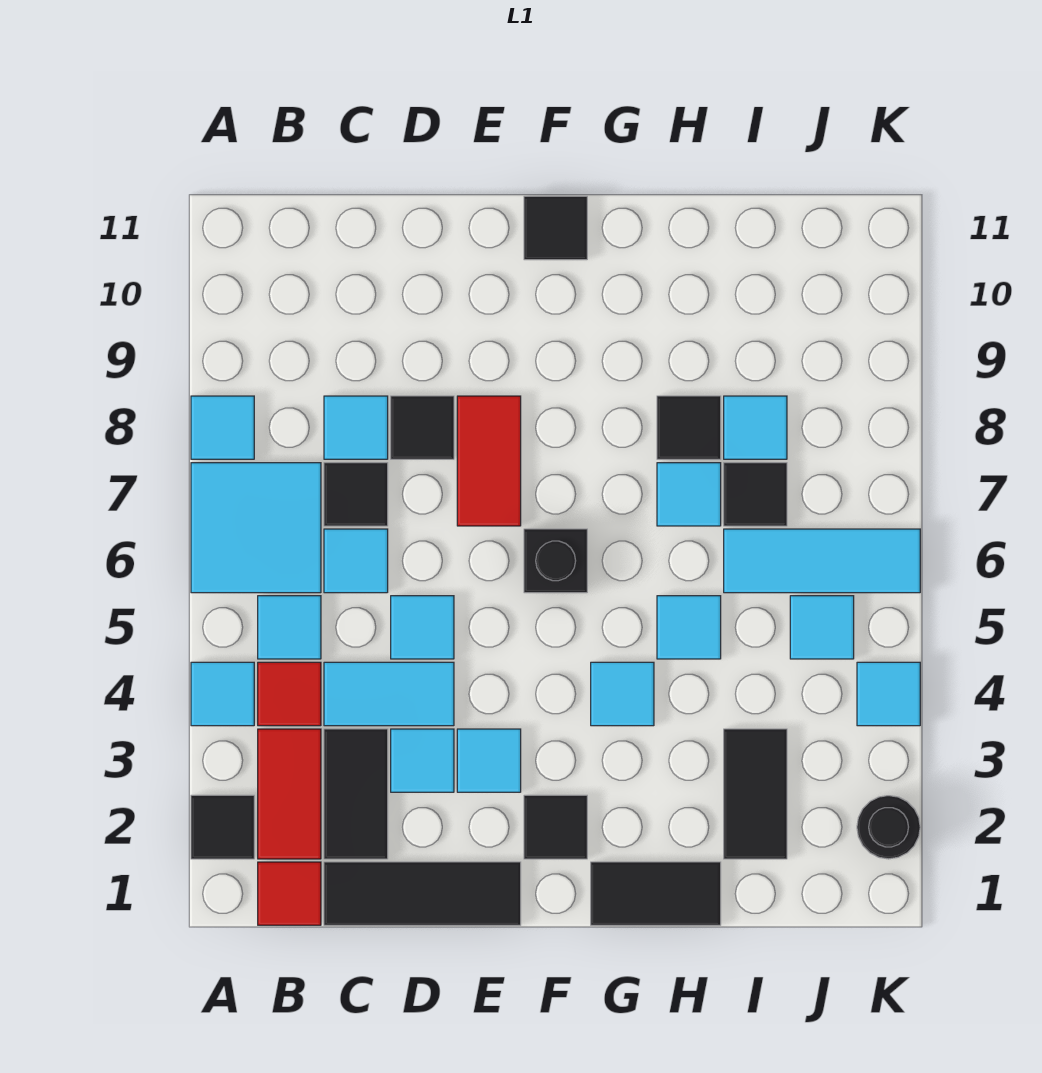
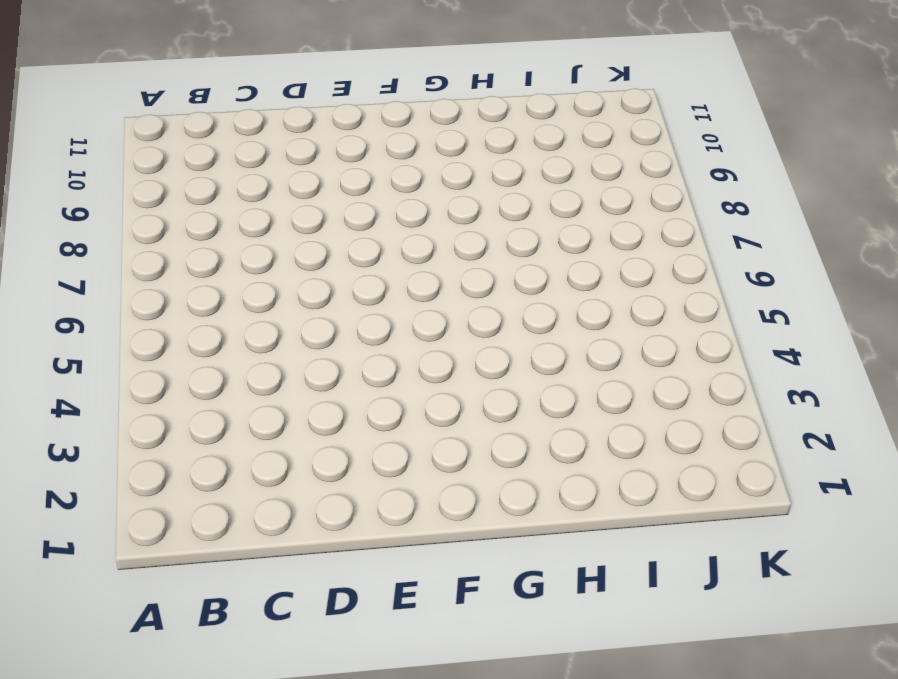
none -> black tile A2 level 1
none -> cyan tile A4 level 1
none -> cyan tile A6:B7 level 1
none -> cyan tile A8 level 1

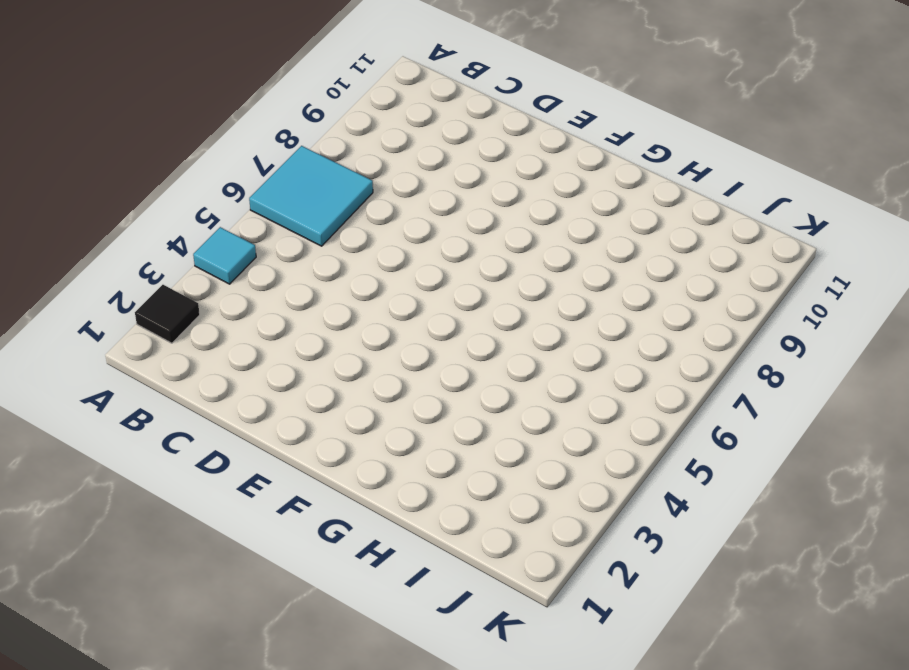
none -> cyan tile A8 level 1
none -> red tile B1 level 1
none -> red tile B2:B3 level 1
none -> red tile B4 level 1

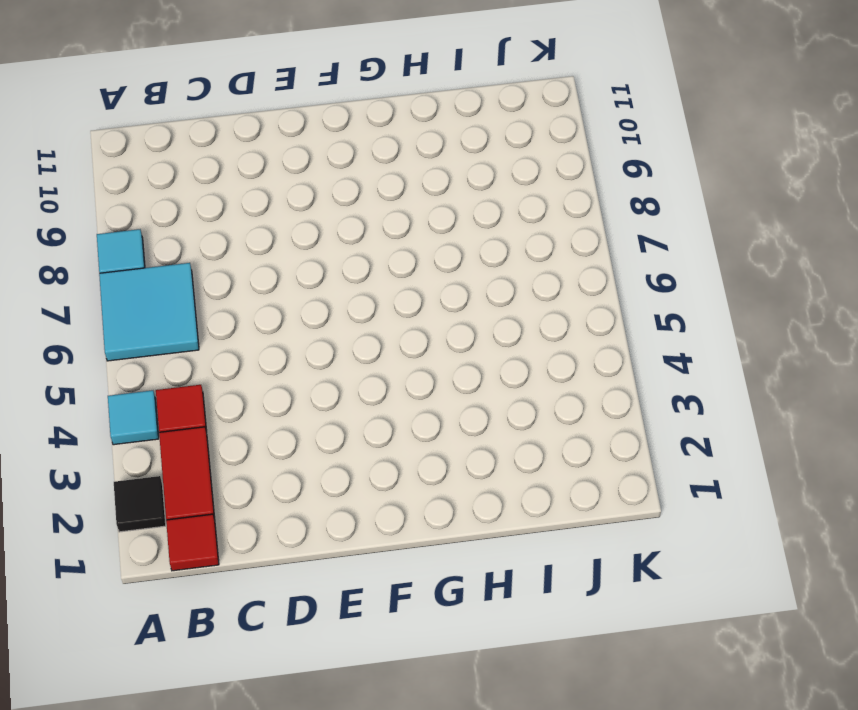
none -> cyan tile B5 level 1
none -> black tile C1:E1 level 1
none -> black tile C2:C3 level 1
none -> cyan tile C4:D4 level 1

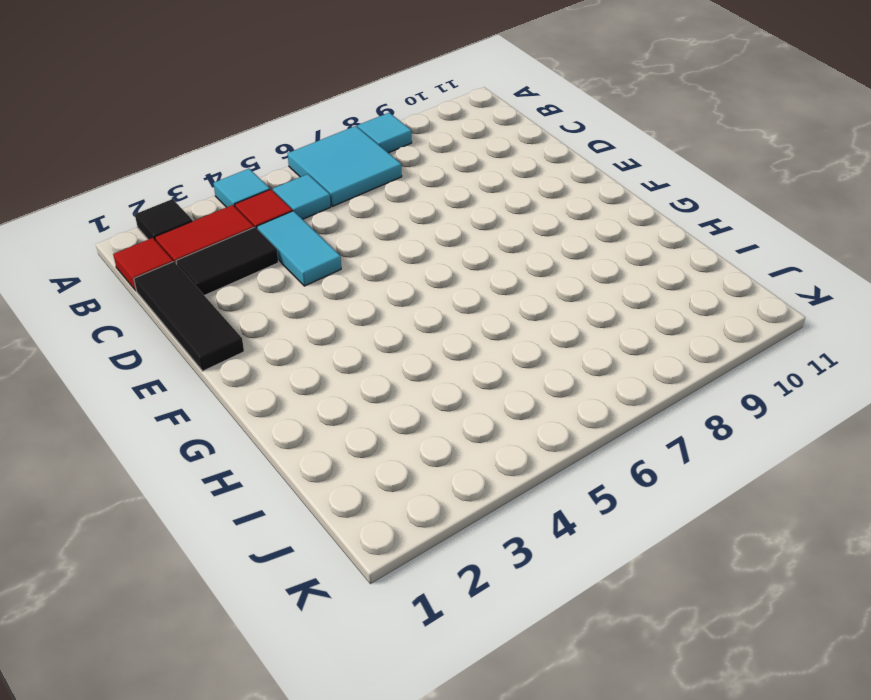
none -> cyan tile C6 level 1
none -> black tile C7 level 1
none -> cyan tile C8 level 1
none -> cyan tile D3 level 1

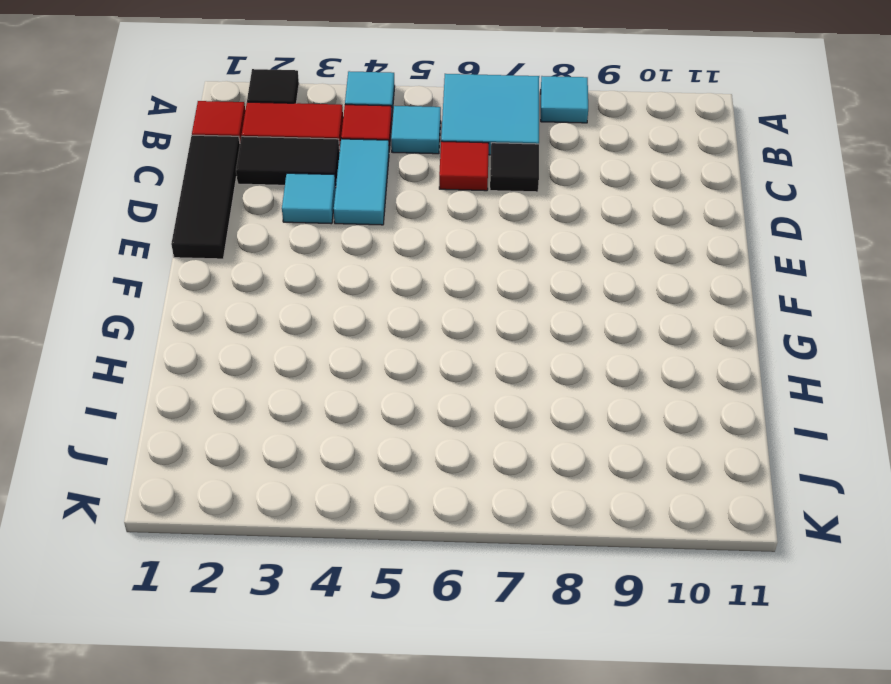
red tile C6 level 1 -> cyan tile C6 level 1
none -> cyan tile C8 level 1
none -> cyan tile D5 level 1
none -> black tile D8 level 1
none -> cyan tile E3 level 1

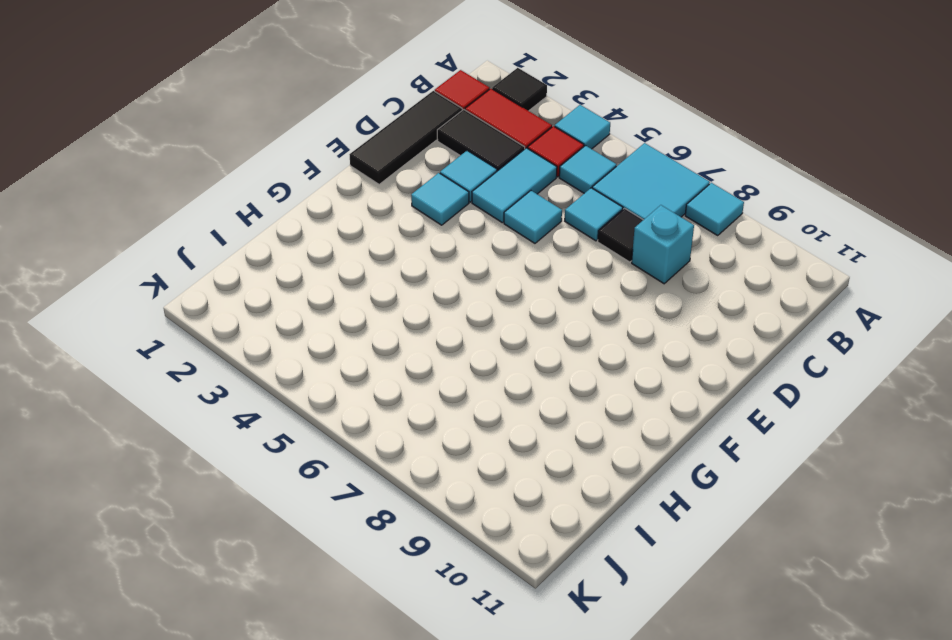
cyan brick C8 level 1 -> cyan tile C8 level 1
none -> black tile D8 level 1
none -> red tile E7:E8 level 1
none -> black tile F2 level 1
none -> black brick F6 level 1

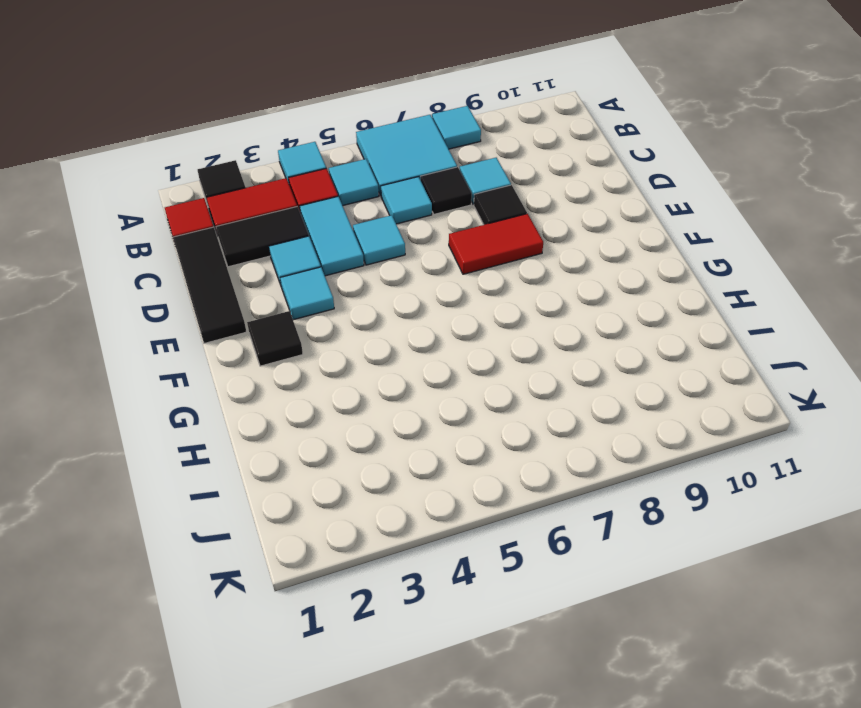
none -> black brick F6 level 1
none -> black tile F11 level 1
none -> black tile G1:H1 level 1
none -> cyan tile G4 level 1

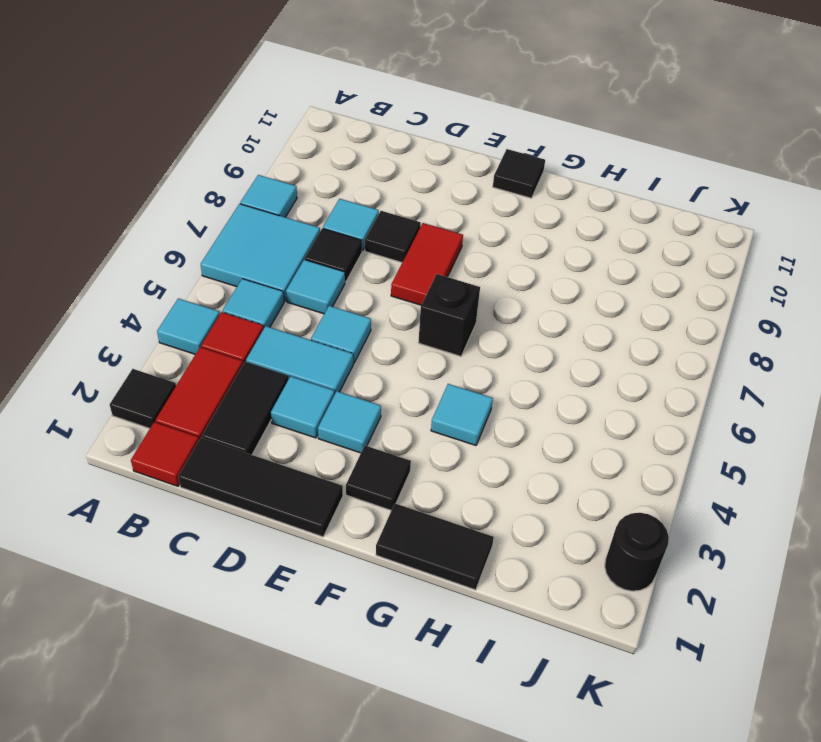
none -> cyan tile H5 level 1
none -> cyan tile H7 level 1
none -> black tile H8 level 1
none -> black tile I2:I3 level 1

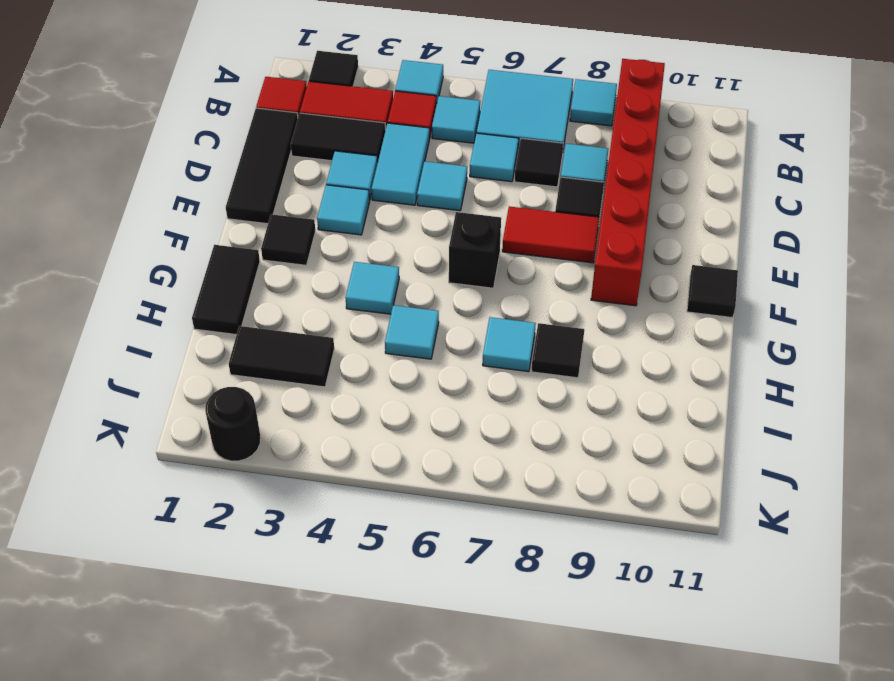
red brick A9:F9 level 1 -> none
none -> cyan tile I6:K6 level 1
none -> black tile I7 level 1
none -> cyan tile I8 level 1
none -> cyan tile J5 level 1

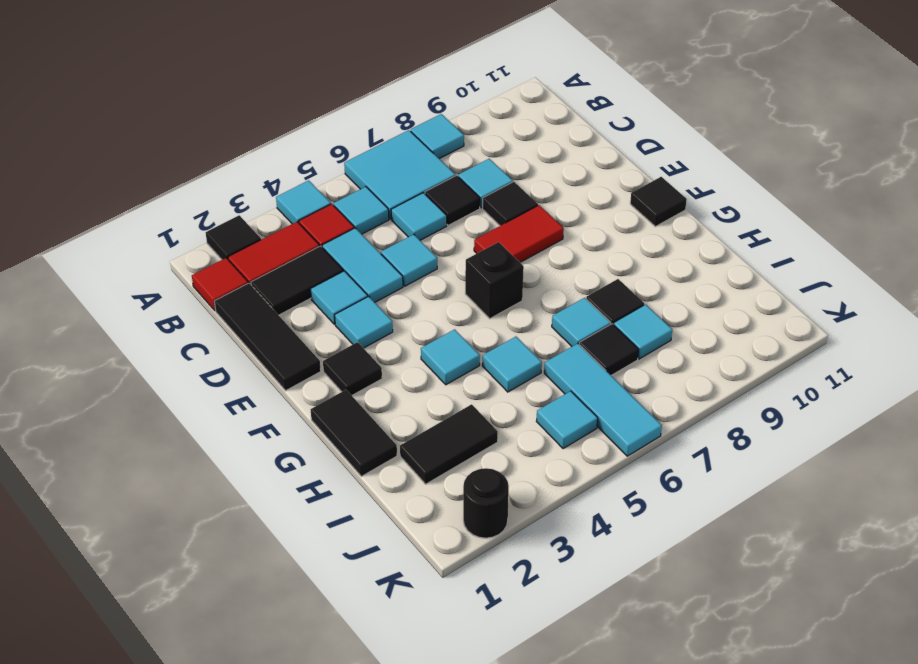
none -> cyan tile K4 level 1

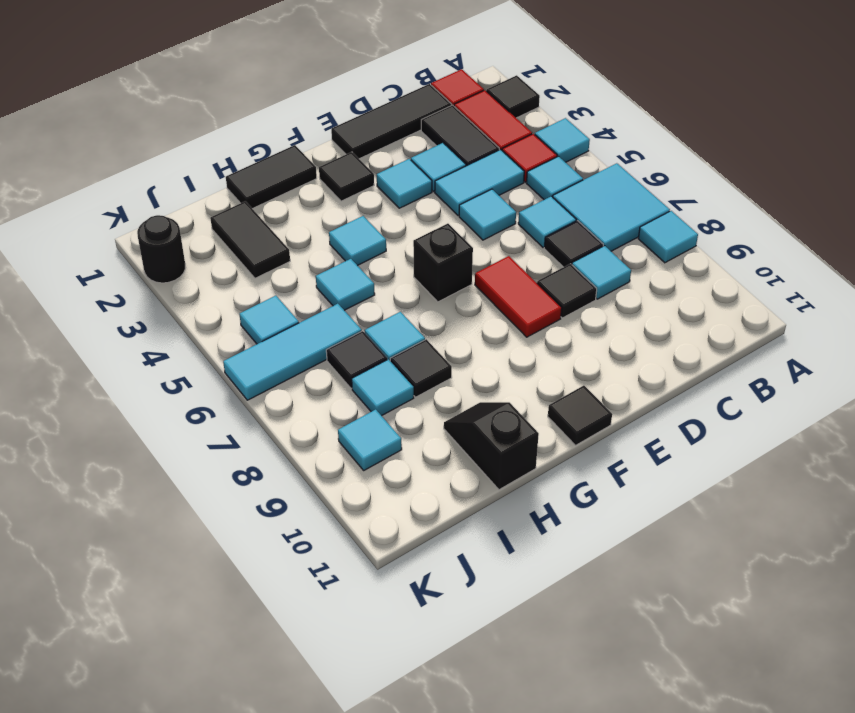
black slope H10:H11 level 1 top 11 -> none
cyan tile J9 level 1 -> cyan tile K4 level 1

